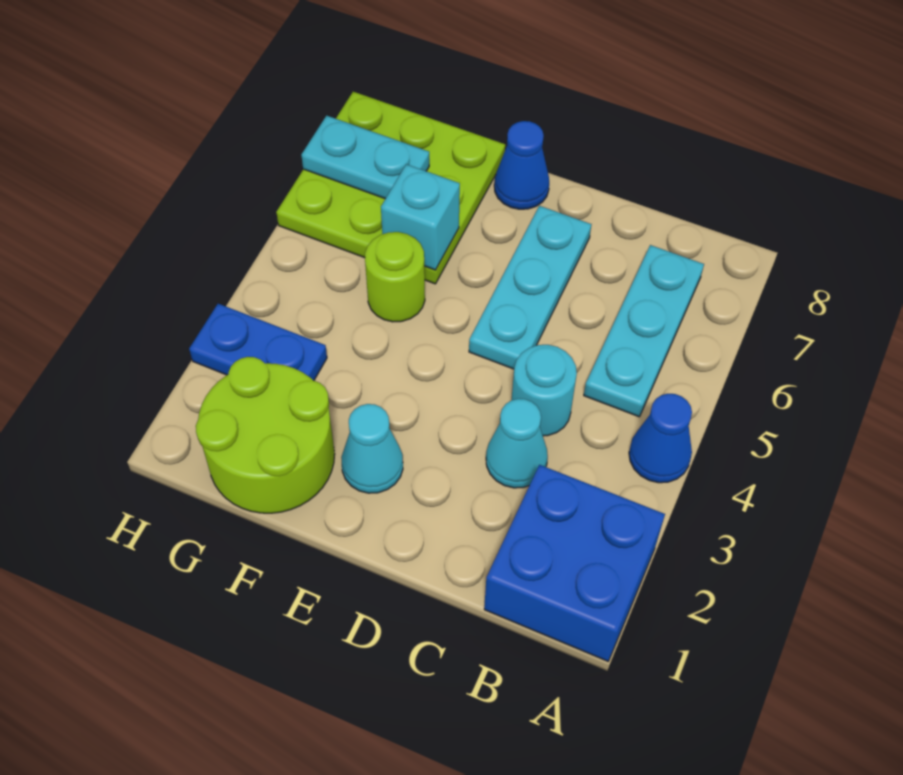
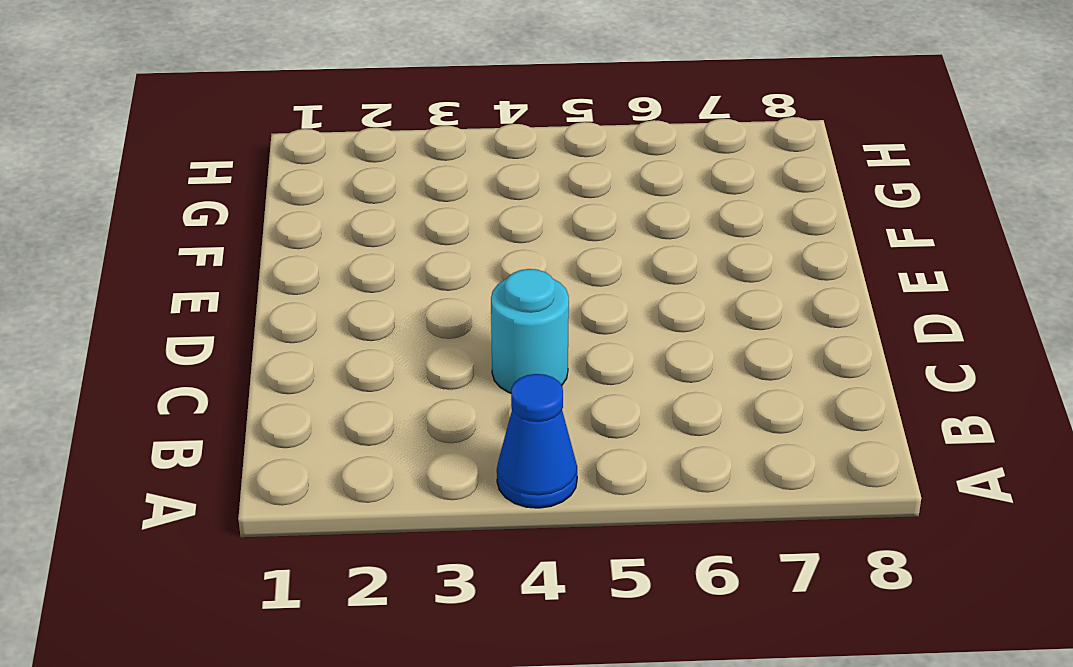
none -> blue brick A1:B2 level 1
none -> cyan plate B5:B7 level 1
none -> cyan cone C3 level 1

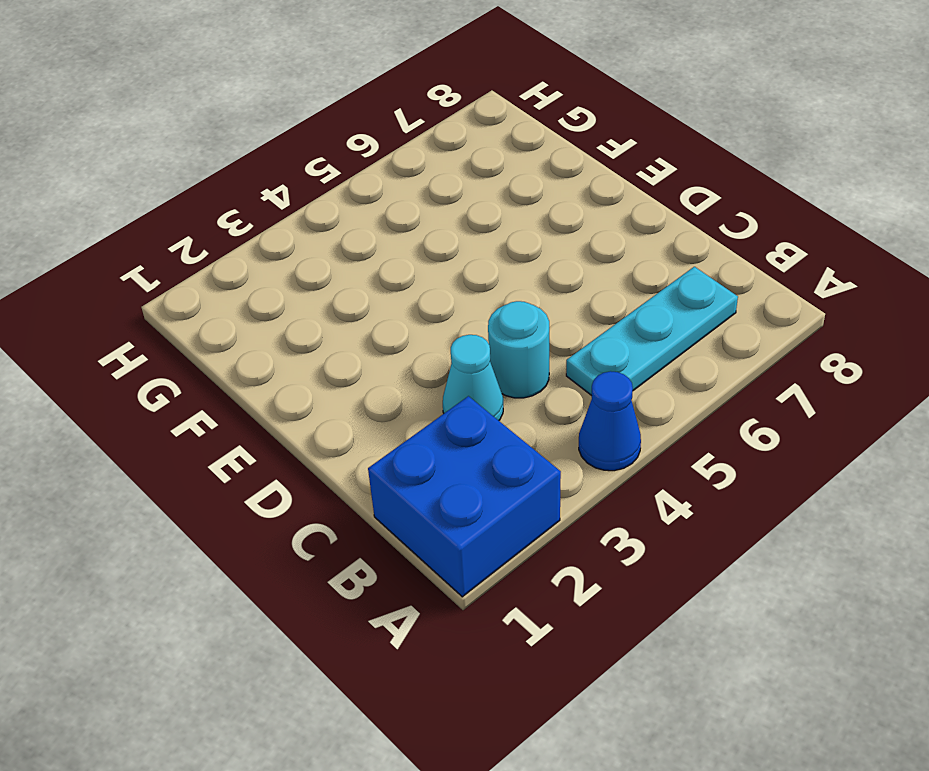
none -> cyan plate D5:D7 level 1
none -> cyan cone E2 level 1
none -> blue cone E8 level 1

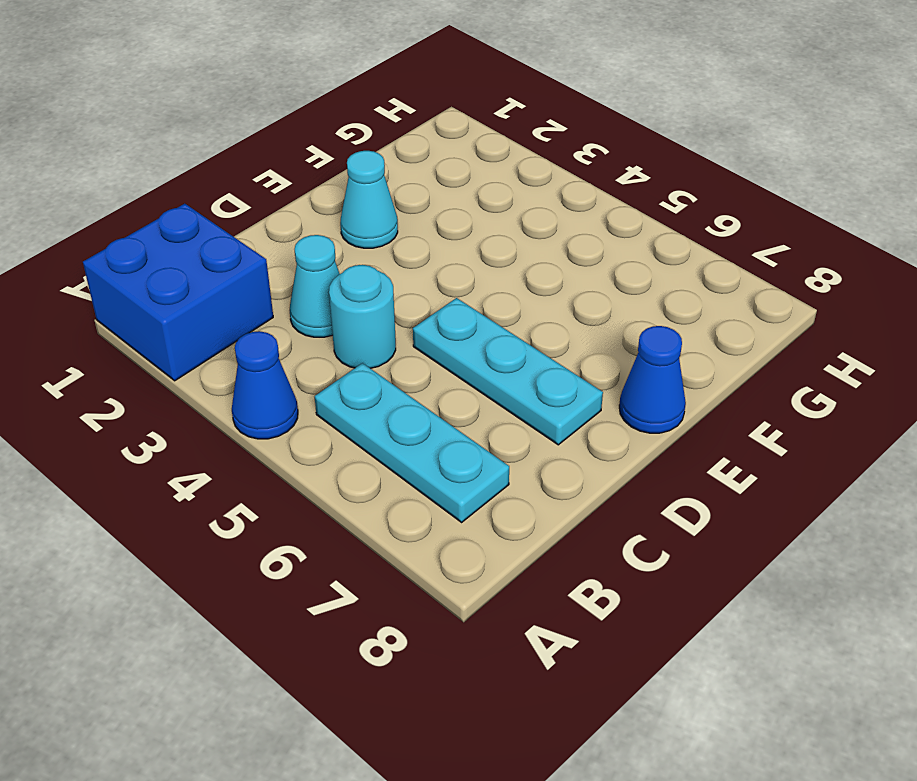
none -> lime round brick F1:G2 level 1
none -> lime round brick F5 level 1
none -> lime plate F6:H8 level 1

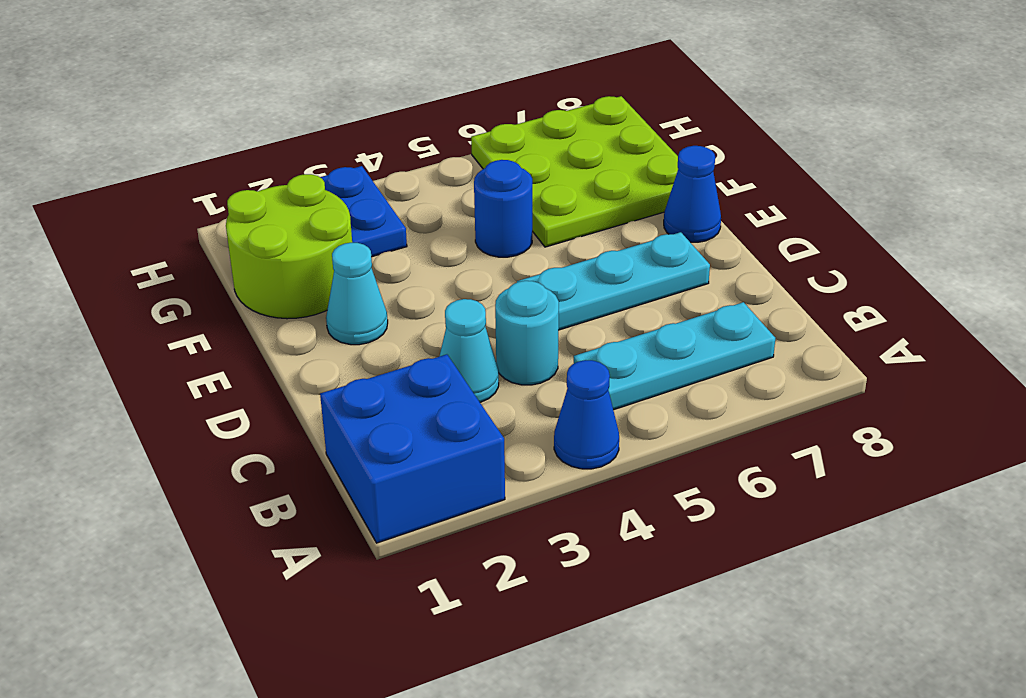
blue round brick F5 level 1 -> lime round brick F5 level 1
none -> cyan brick F6 level 2
none -> cyan plate G7:H7 level 2

